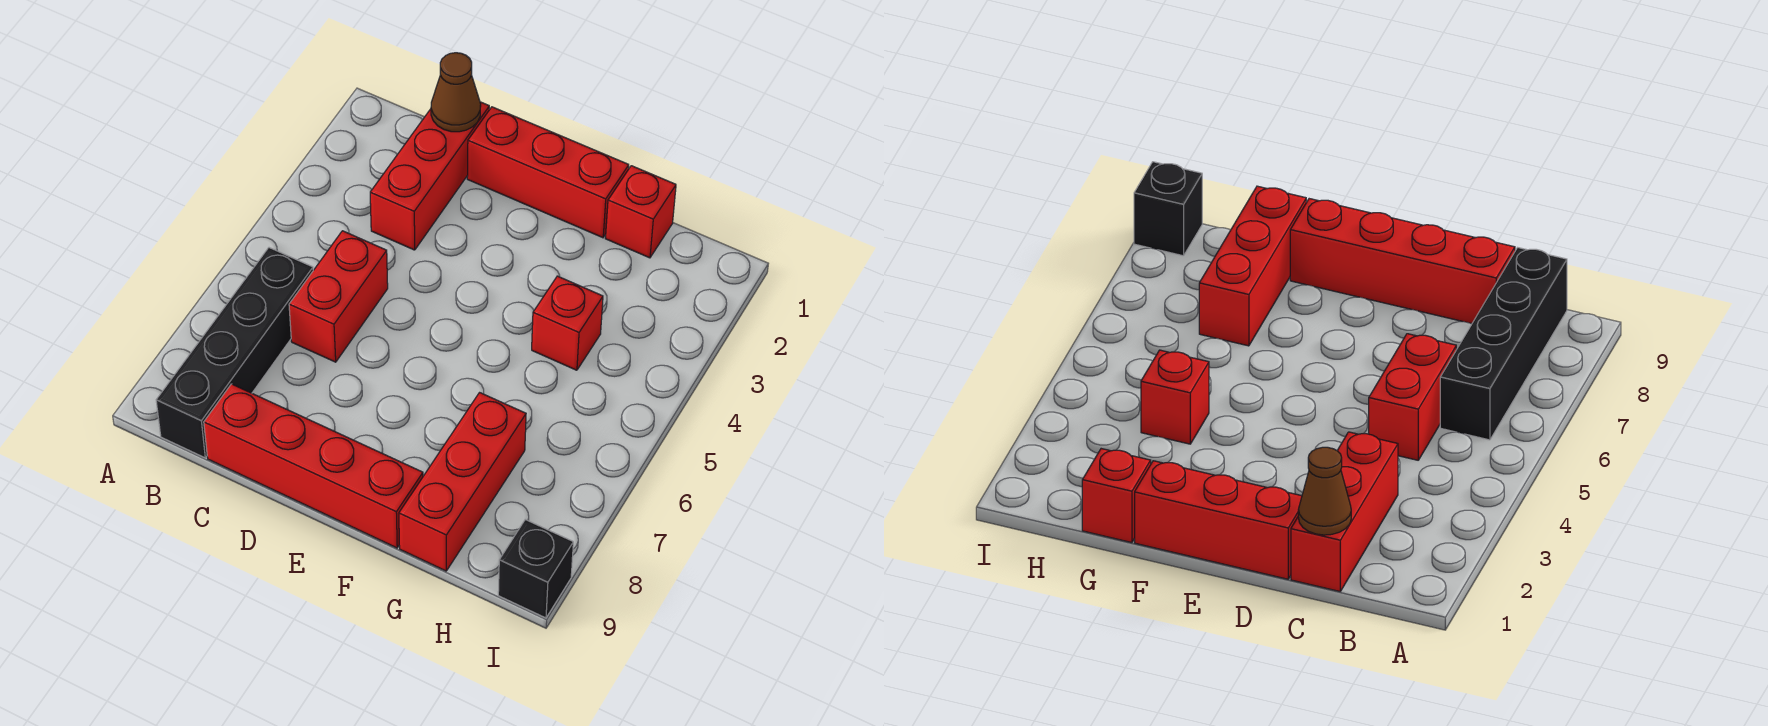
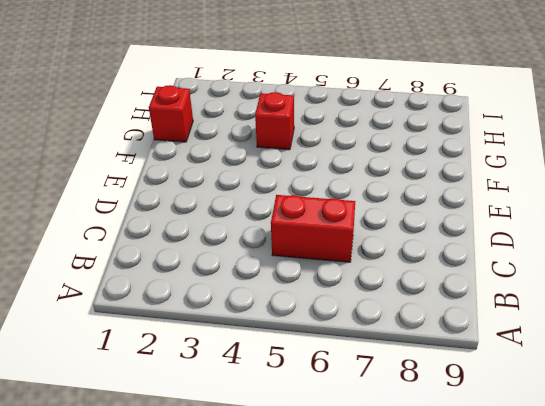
none -> black brick B6:B9 level 1
none -> red brick C1:C3 level 1

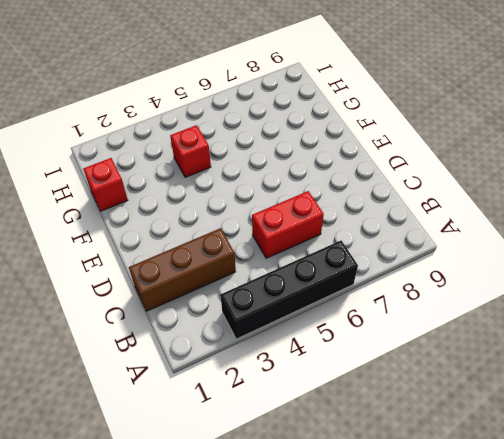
black brick A3:A6 level 1 -> black brick B6:B9 level 1
brown brick C1:C3 level 1 -> red brick C1:C3 level 1
none -> red brick C9:F9 level 1
none -> red brick D1:F1 level 1

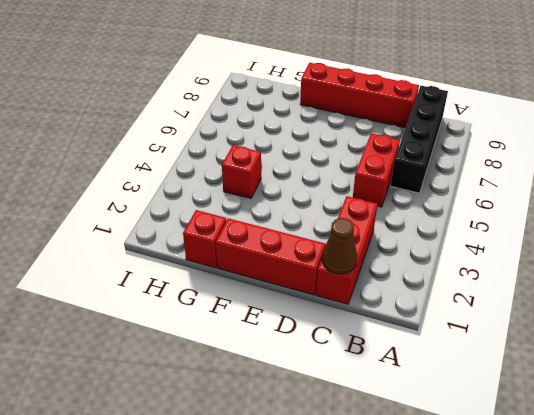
none -> red brick G7:G9 level 1
none -> black brick I9 level 1

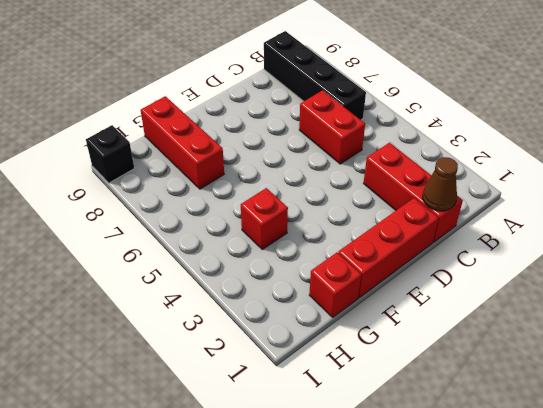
none -> red brick C9:F9 level 1

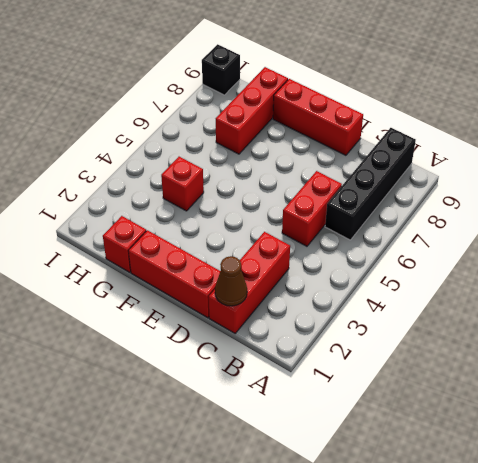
red brick D9:F9 level 1 -> red brick C9:F9 level 1

